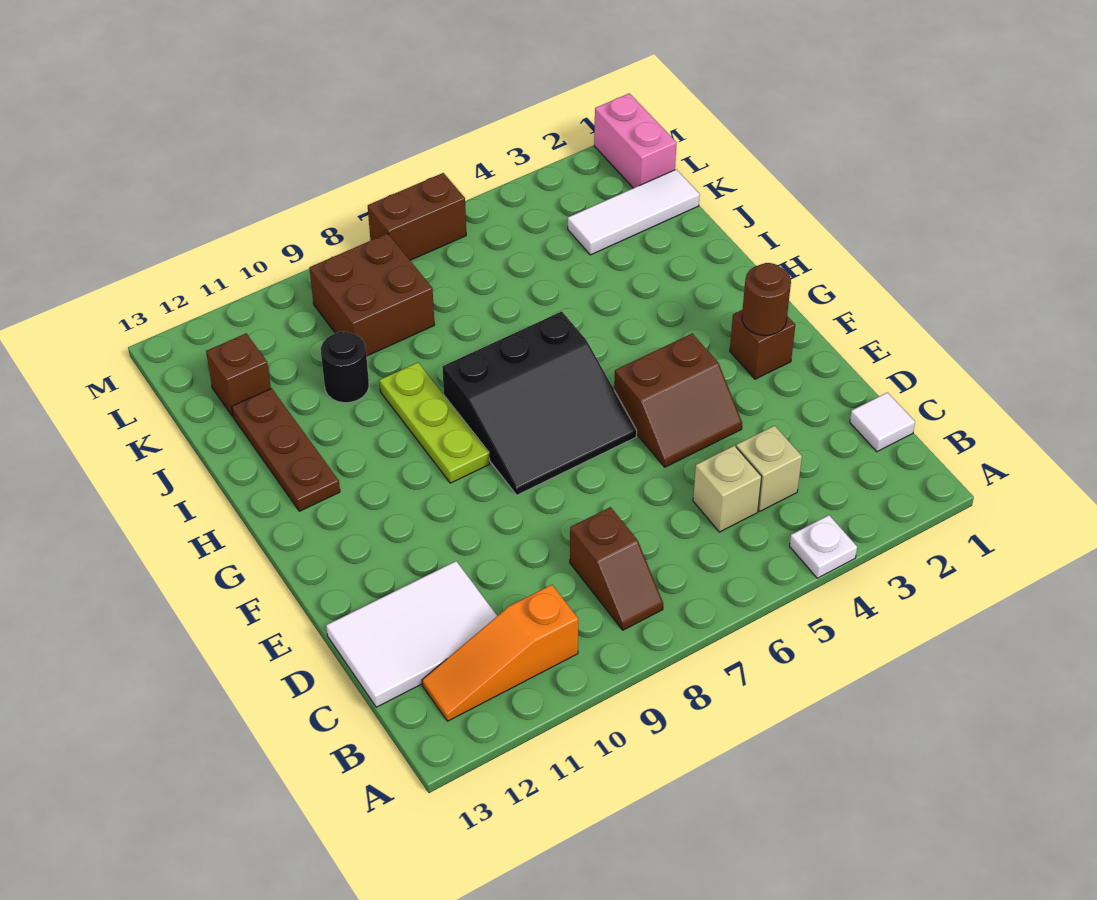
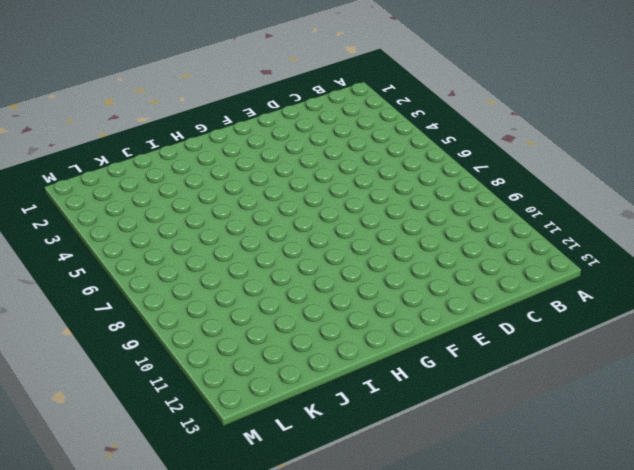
none -> white plate A4 level 1
none -> brown slope B8:C8 level 1 top C
none -> orange slope B10:B12 level 1 top 10

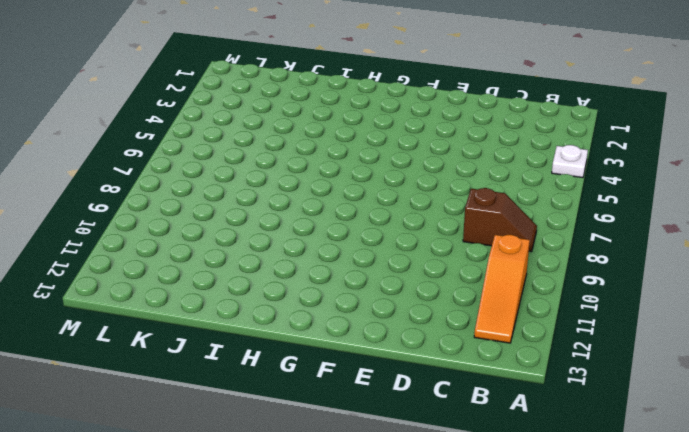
none -> white tile C1 level 1
none -> tan brick C4 level 1
none -> tan brick C5 level 1

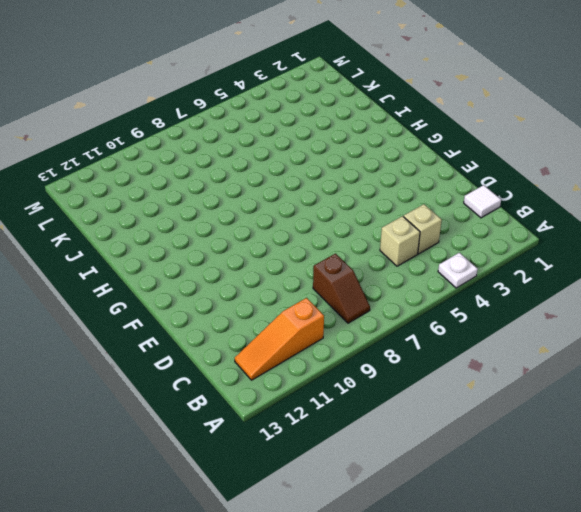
none -> white tile C11:D13 level 1
none -> brown slope E4:F5 level 1 top F
none -> brown brick F2 level 1

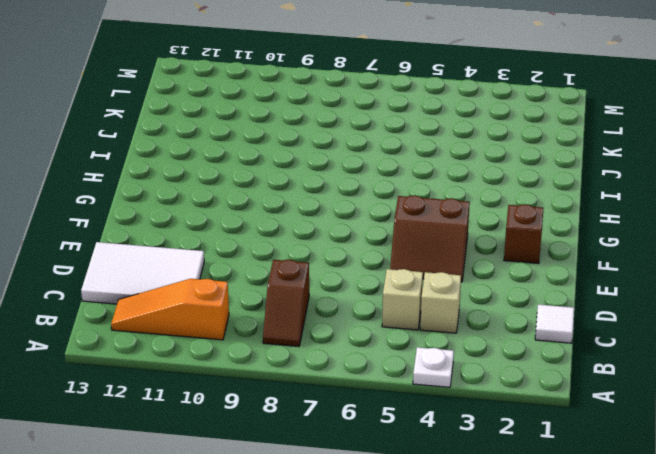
none -> black slope F6:H8 level 1 top H
none -> lime plate G9:I9 level 1
none -> brown plate H12:J12 level 1

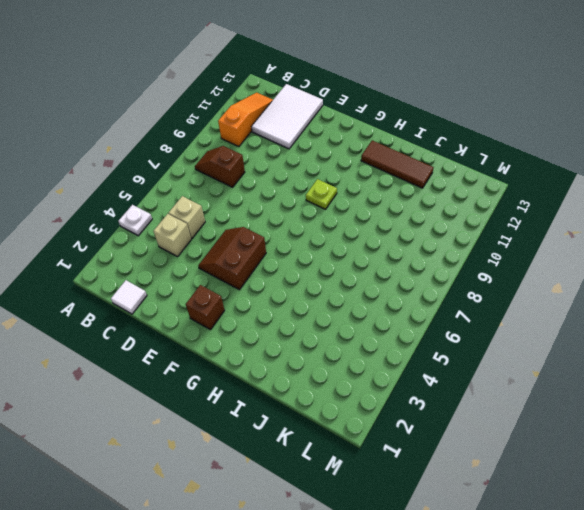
lime plate G9 level 1 -> lime plate G9:I9 level 1
brown tile H12:J12 level 1 -> brown plate H12:J12 level 1
none -> black slope F6:H8 level 1 top H
none -> black round brick J10 level 1
none -> white tile K1:K3 level 1

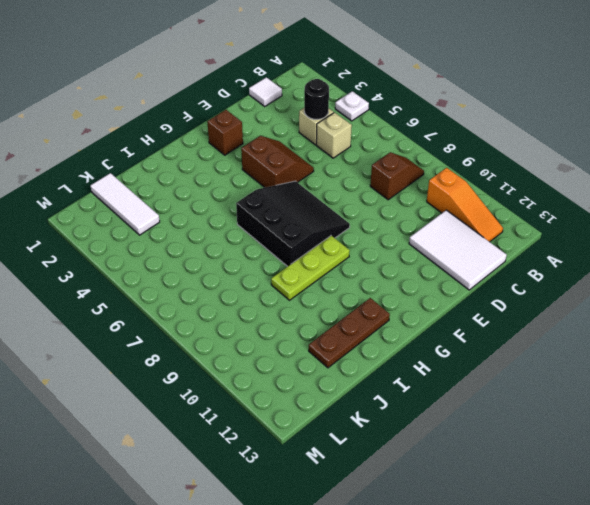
black round brick C4 level 2 -> black round brick J10 level 1
none -> brown brick K8:L9 level 1
none -> brown brick K12 level 1
none -> pink brick L1:M1 level 1

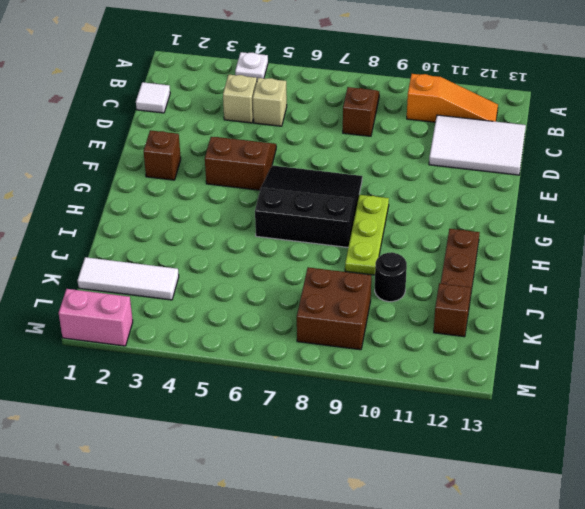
pink brick M1:M2 level 1 -> pink brick L1:M1 level 1
none -> brown brick M6:M7 level 1
none -> brown round brick F2 level 2

